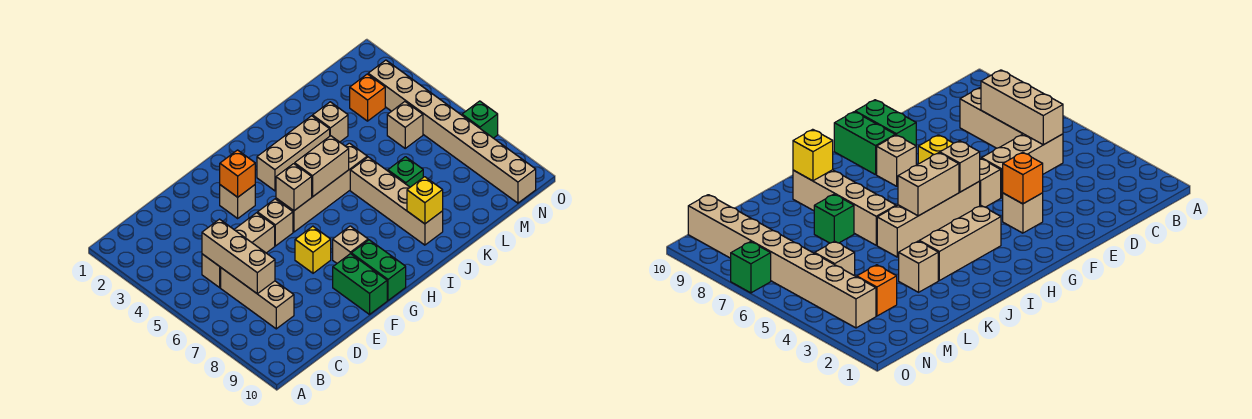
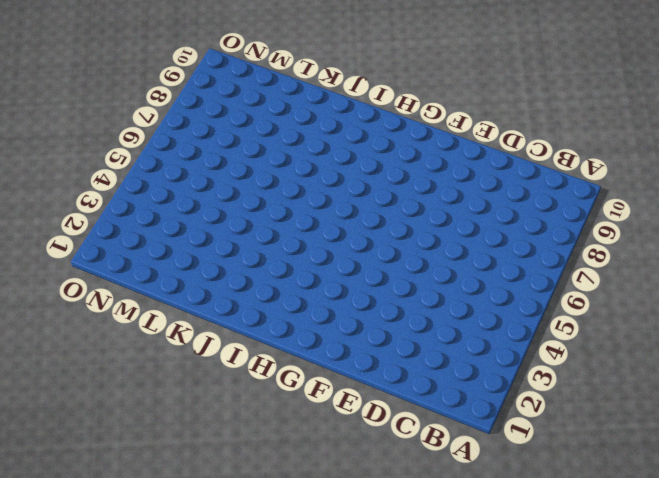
none -> tan brick C5:E5 level 1
none -> tan brick C6:C8 level 1
none -> tan brick F3 level 1

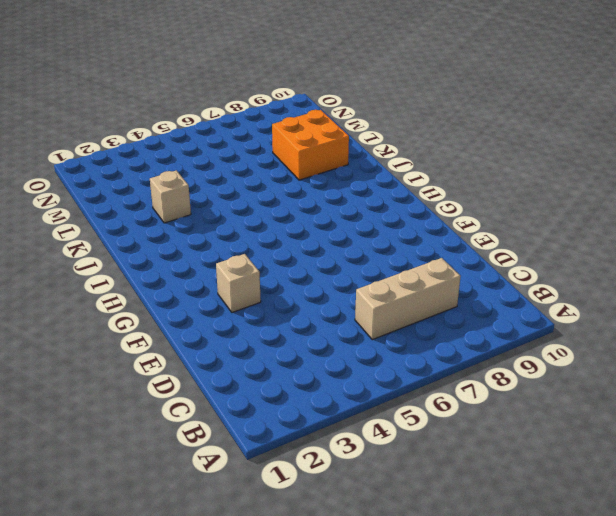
orange brick K8:L9 level 1 -> none
none -> tan brick C5:E5 level 1
none -> tan brick F5 level 1
none -> yellow brick F7 level 1

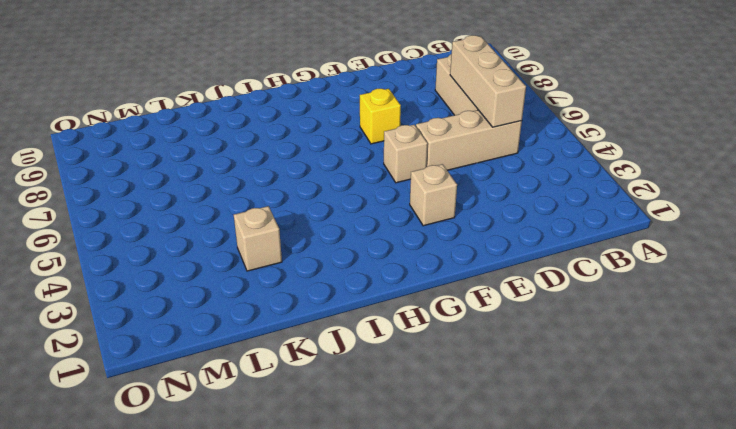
none -> green brick F9:F10 level 1
none -> tan brick G5:J5 level 1
none -> tan brick G8 level 1

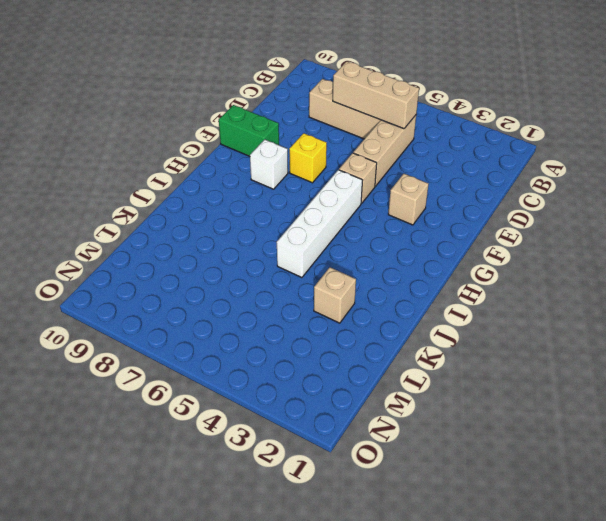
white brick G5:J5 level 1 -> tan brick G5:J5 level 1
white brick G8 level 1 -> tan brick G8 level 1
none -> green brick G9:G10 level 1
none -> tan brick H3:J3 level 1
none -> tan brick J6:J9 level 1

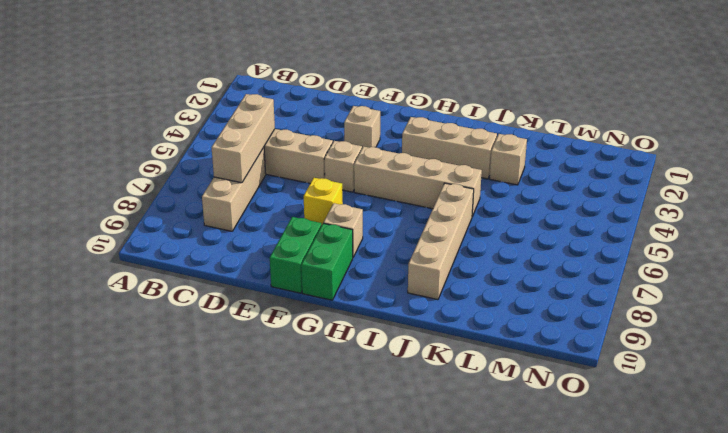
none -> green brick K7 level 1
none -> orange brick M3 level 1
none -> tan brick M5 level 1

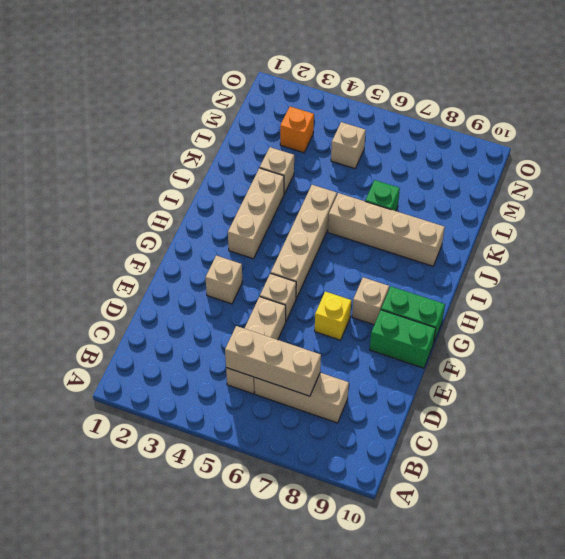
none -> tan brick N3:N10 level 1
none -> green brick O7 level 1
none -> orange brick F3 level 2

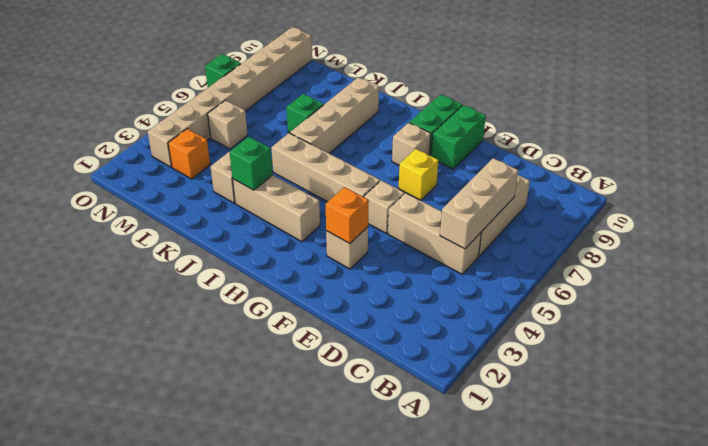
green brick J3 level 2 -> none
none -> tan brick G5 level 2
none -> tan brick H5:I5 level 2
none -> yellow brick J9 level 2

